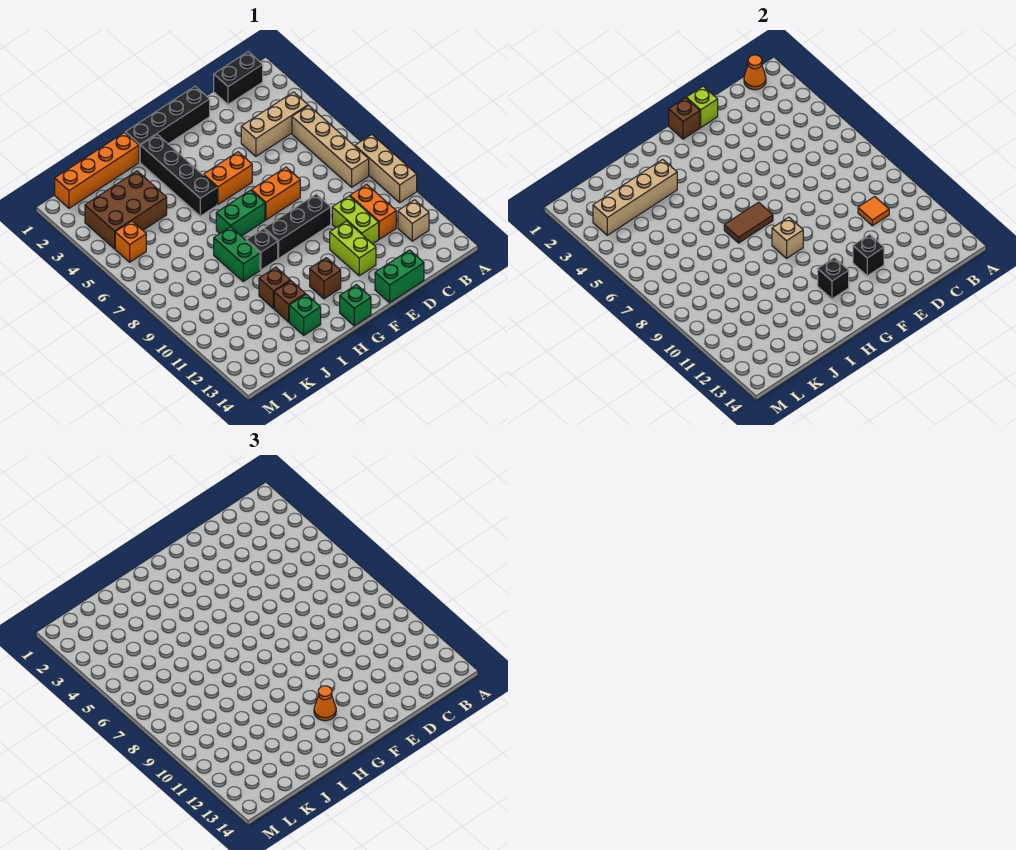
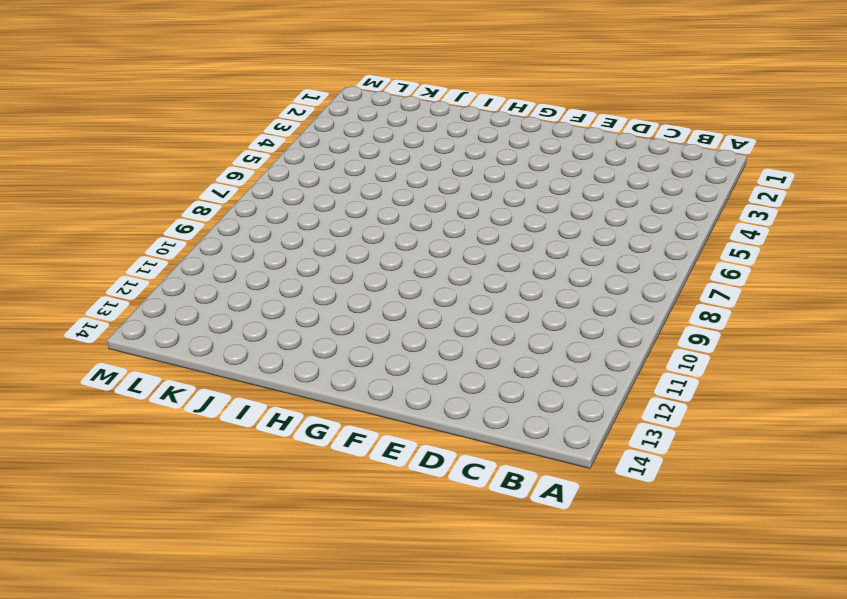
none -> tan brick A8:A10 level 1
none -> black brick B1:C1 level 1
none -> tan brick B4:D4 level 1
none -> tan brick B5:B8 level 1

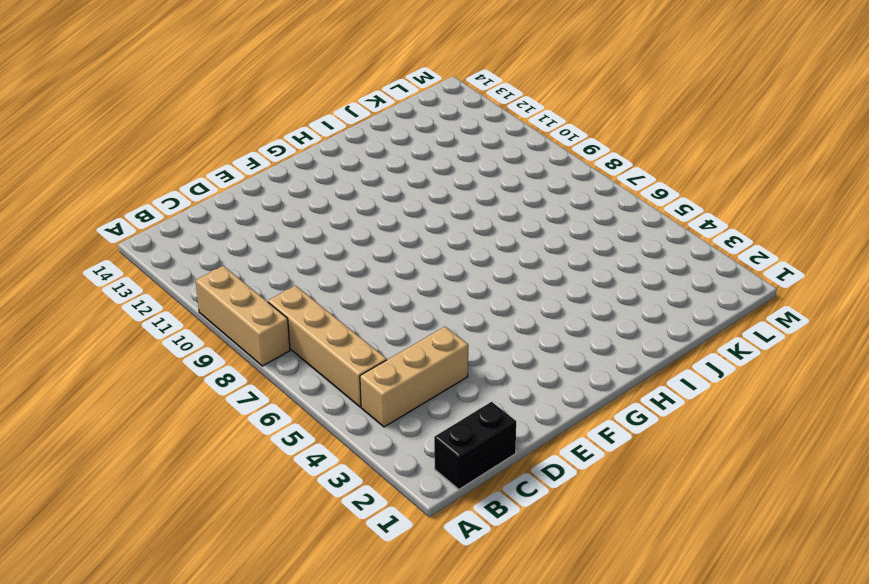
none -> tan brick B12 level 1
none -> orange brick C10:C11 level 1
none -> lime brick D10:D11 level 1
none -> green brick D14:E14 level 1

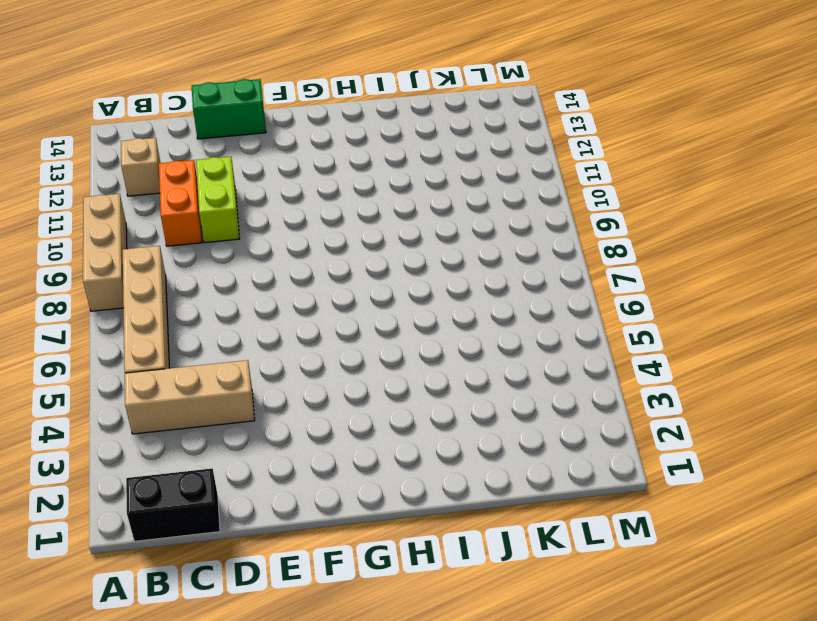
none -> black brick E1:H1 level 1
none -> orange brick E7:F7 level 1
none -> black brick E9:G9 level 1
none -> lime brick E11:E12 level 1

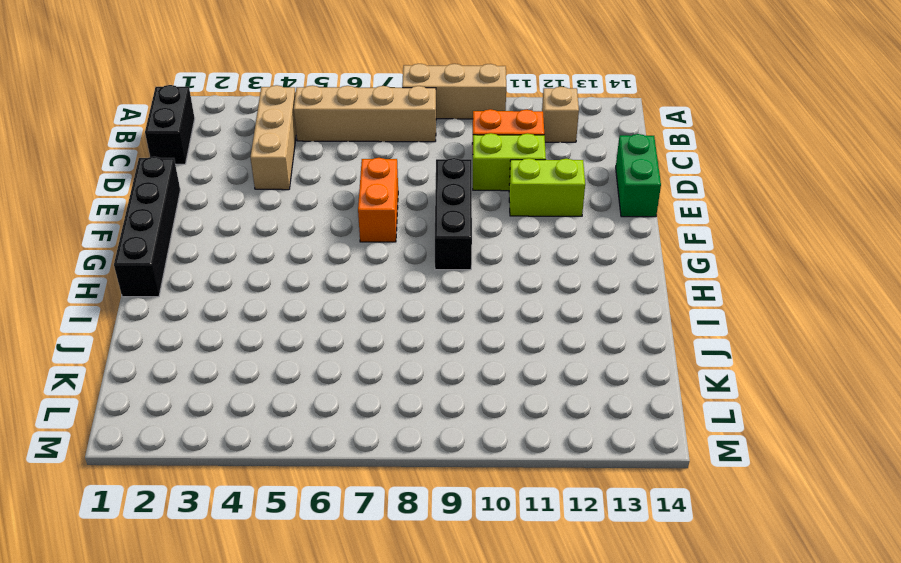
none -> orange brick F5:G5 level 1
none -> green brick G7:H7 level 1
none -> brown brick G12 level 1
none -> green brick G14 level 1

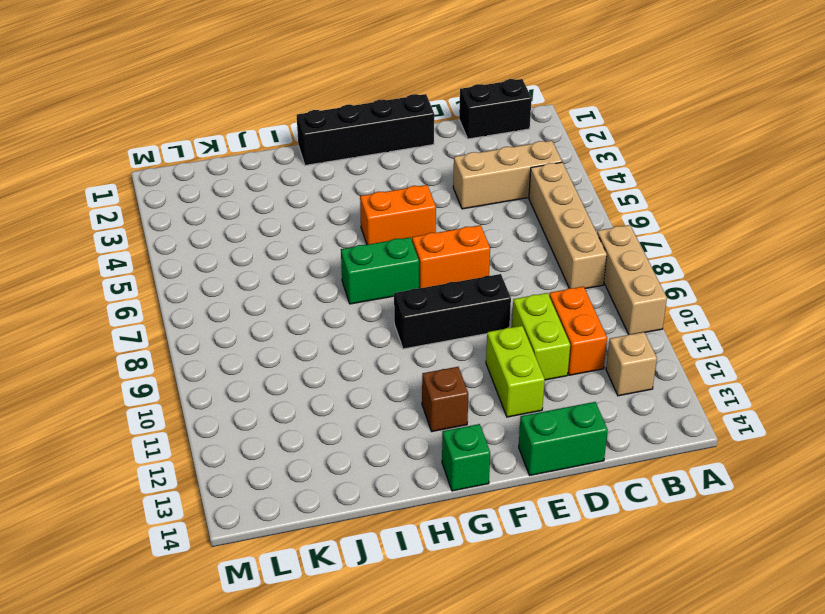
none -> black brick H2:H5 level 1
none -> black brick H9 level 1
none -> orange brick I1:L1 level 1
none -> green brick I8:I9 level 1

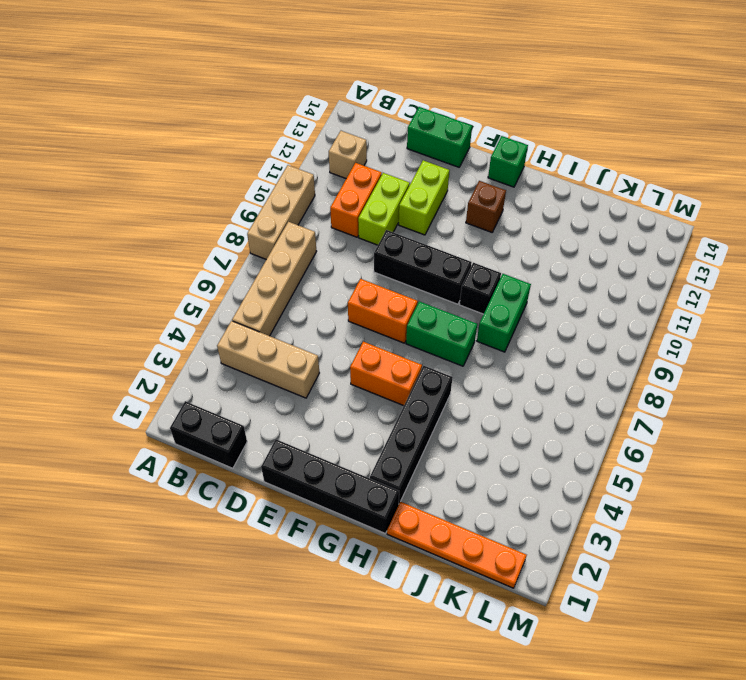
orange plate I1:L1 level 1 -> orange brick I1:L1 level 1
none -> brown brick I11 level 1
none -> brown brick I12 level 1
none -> green brick I13 level 1
none -> brown brick J3:L4 level 1

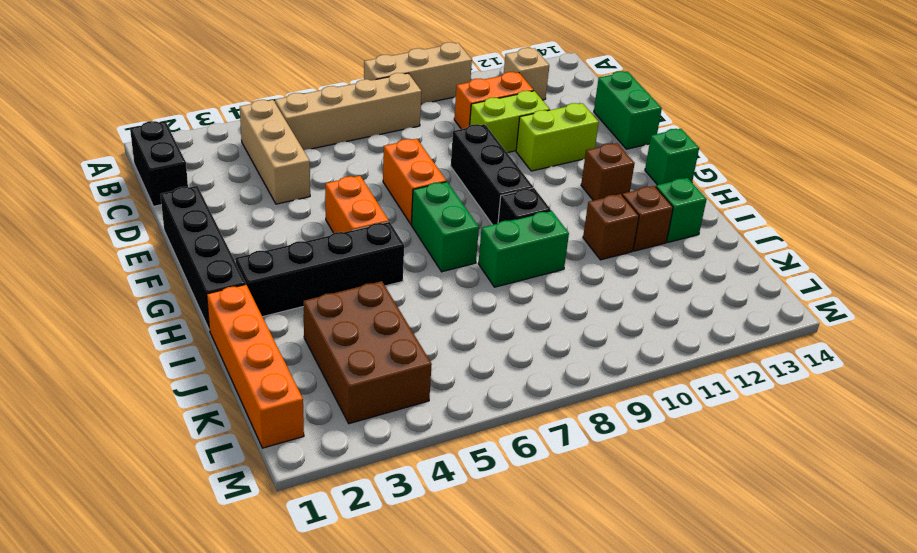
none -> orange brick L5 level 1
none -> orange cone B1 level 2
none -> orange tile C10 level 2
none -> lime brick E1 level 2

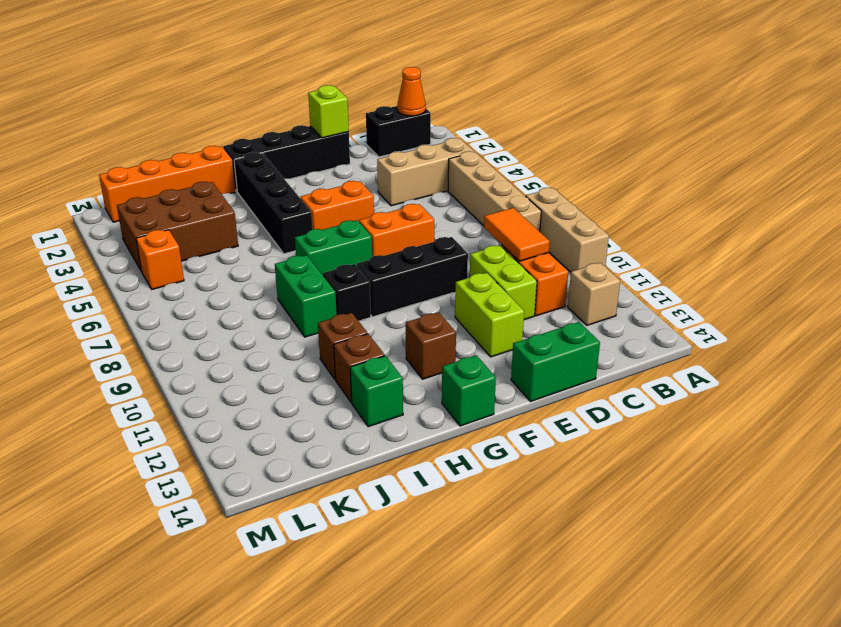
orange tile C9:C10 level 2 -> orange tile C10 level 2
none -> black brick E12 level 2
none -> brown brick F1 level 2
none -> brown tile G7:H7 level 2
none -> tan brick G9 level 2

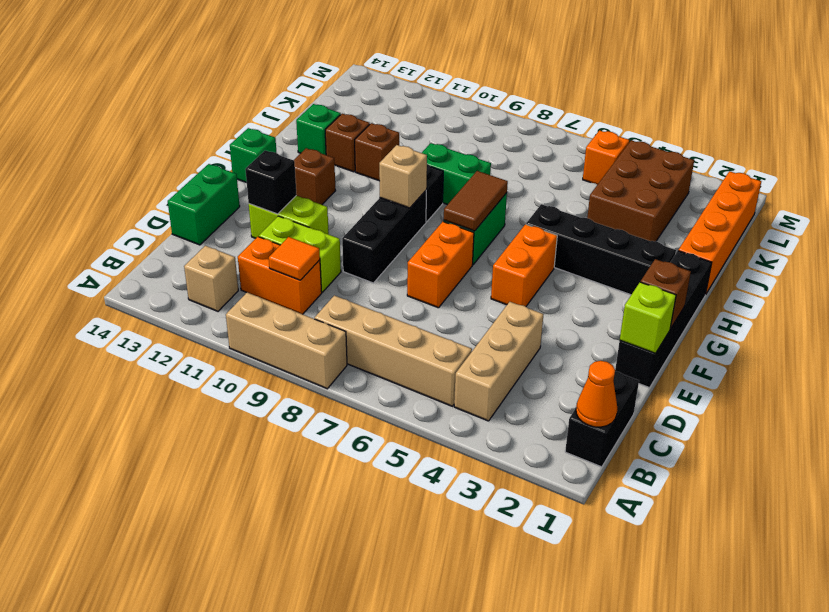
none -> black brick G12 level 2
none -> tan brick I3:L3 level 2
none -> orange cone G12 level 3

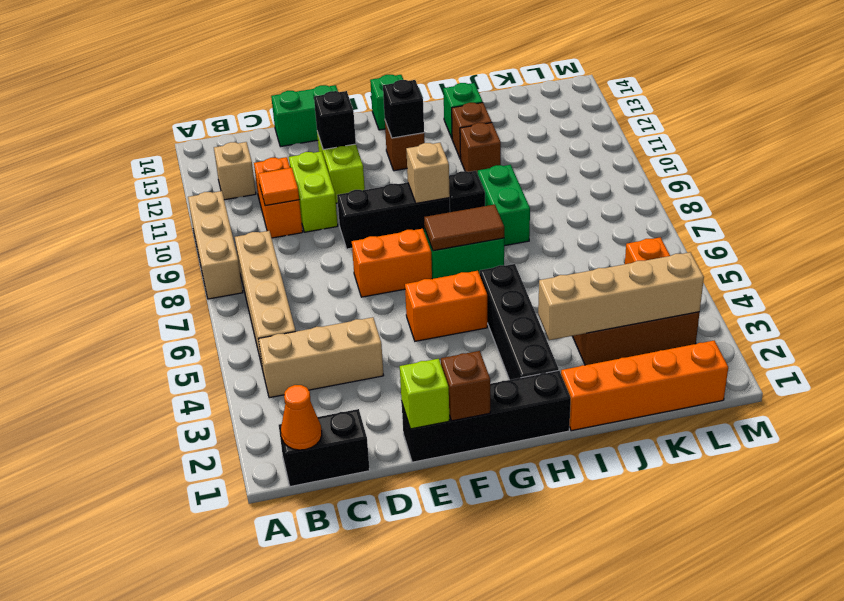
none -> orange cone G12 level 3

